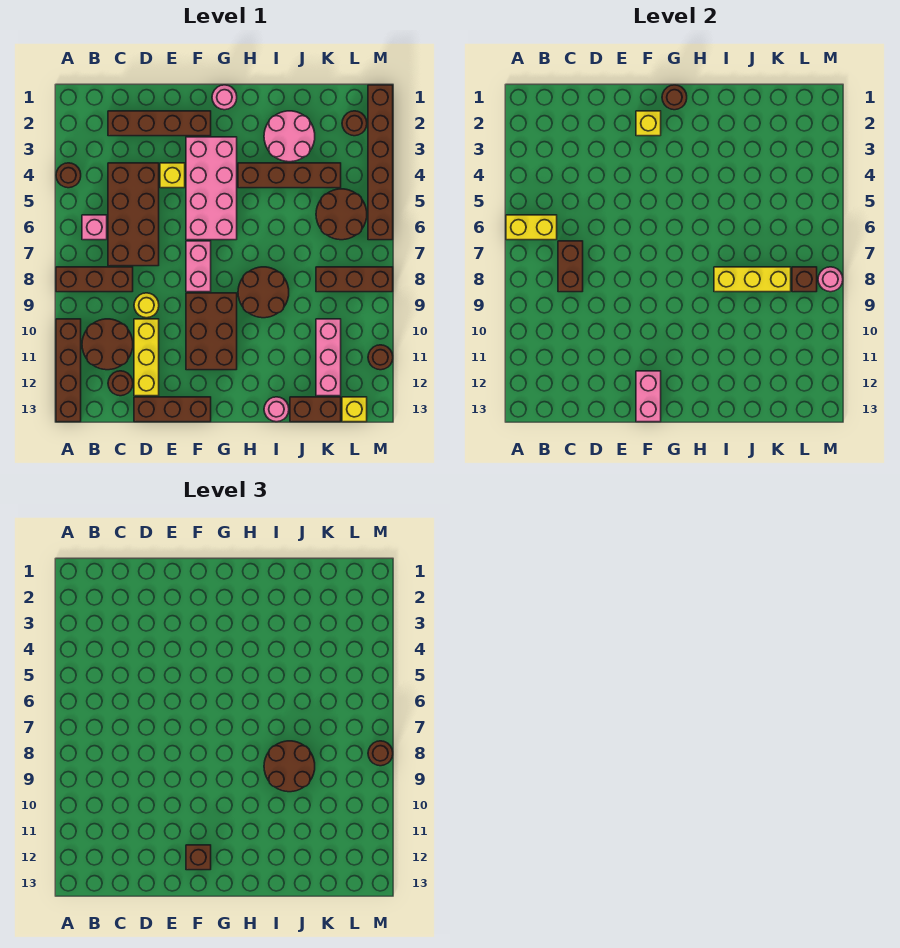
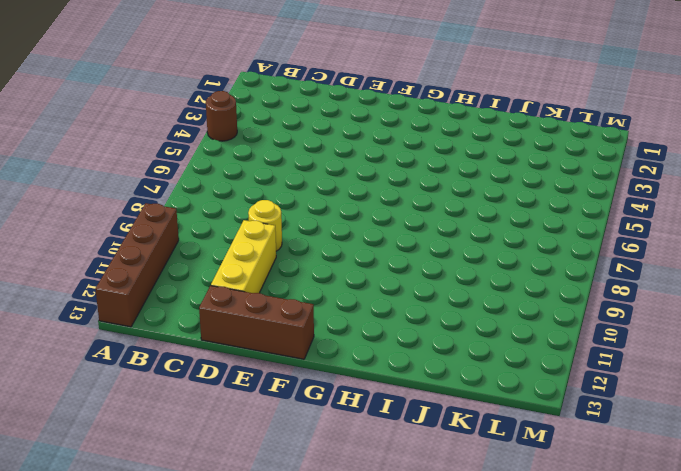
none -> brown brick A8:C8 level 1
none -> pink brick B6 level 1
none -> brown round brick B10:C11 level 1
none -> brown brick C2:F2 level 1

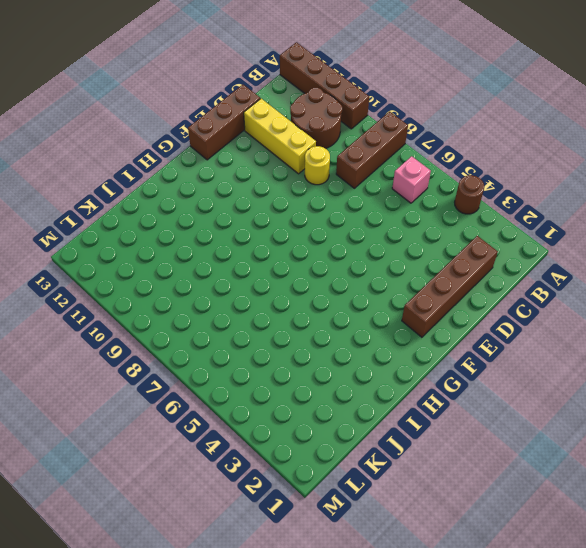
none -> brown brick C4:D7 level 1
none -> brown round brick C12 level 1
none -> yellow brick E4 level 1
none -> pink brick F3:G6 level 1

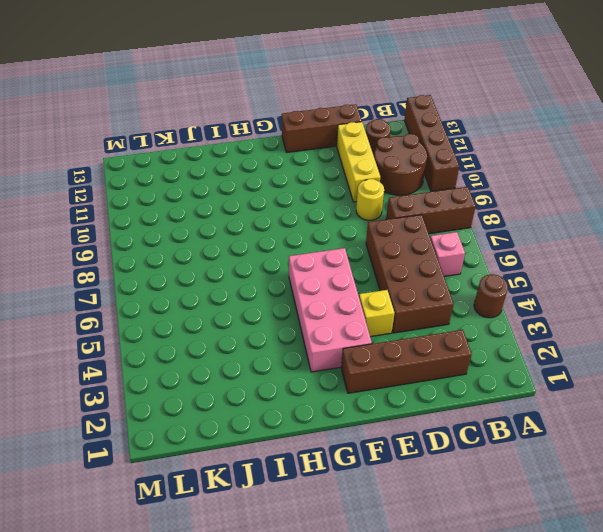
none -> pink brick F7:F8 level 1
none -> brown brick F9:G11 level 1
none -> pink round brick G1 level 1
none -> brown brick H4:K4 level 1

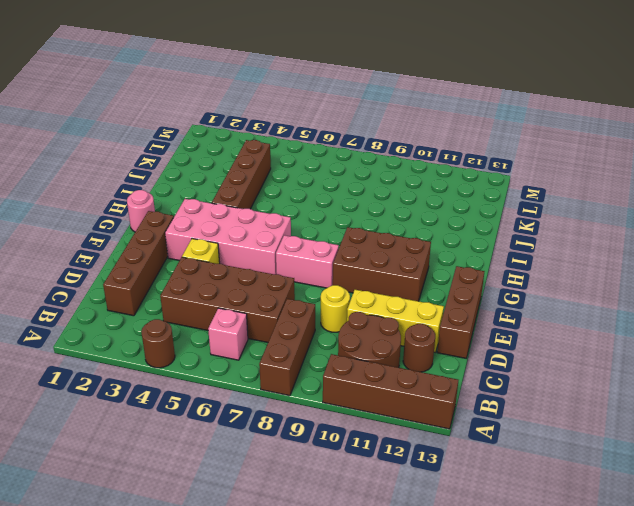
none -> brown round brick H8:I9 level 1
none -> pink round brick I2:J3 level 1
none -> pink round brick I13 level 1
none -> brown brick J13:K13 level 1

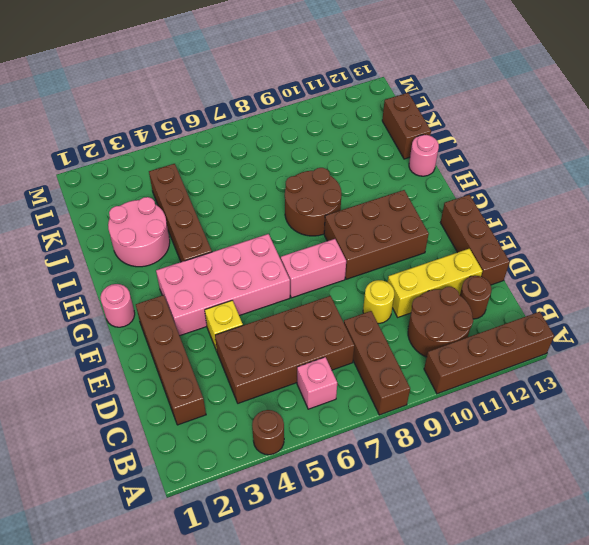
none -> brown round brick K5:L6 level 1
none -> brown brick K8:M8 level 1
none -> pink brick K10:K12 level 1
none -> brown round brick L2 level 1

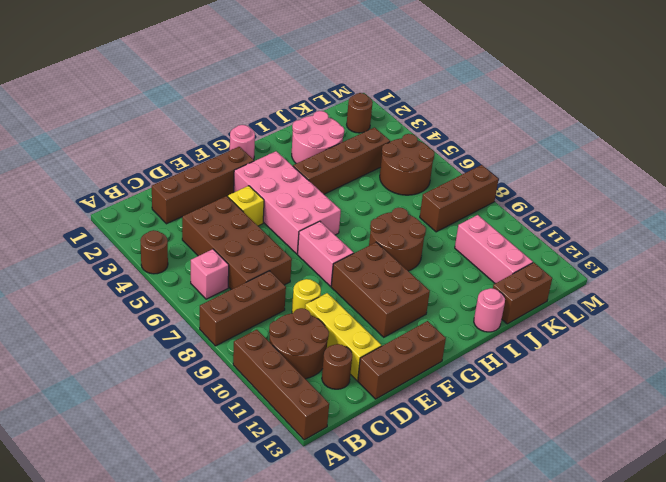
none -> yellow brick L13 level 1
none -> brown brick M1:M6 level 1
none -> brown round brick M11 level 1
none -> yellow brick A6:B6 level 2

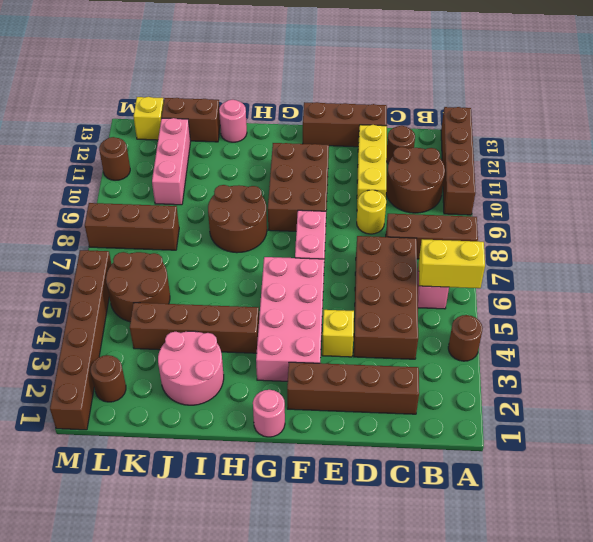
none -> brown brick C7:C8 level 2
none -> yellow brick F2 level 2
none -> pink brick F12:F13 level 2
none -> brown round brick G1 level 2

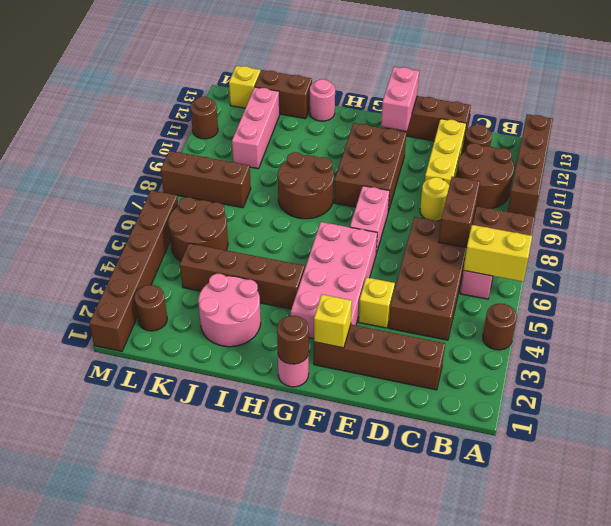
none -> yellow brick I8:K8 level 2
none -> brown brick L8 level 2
none -> pink round brick M8 level 2
none -> brown brick F12 level 3

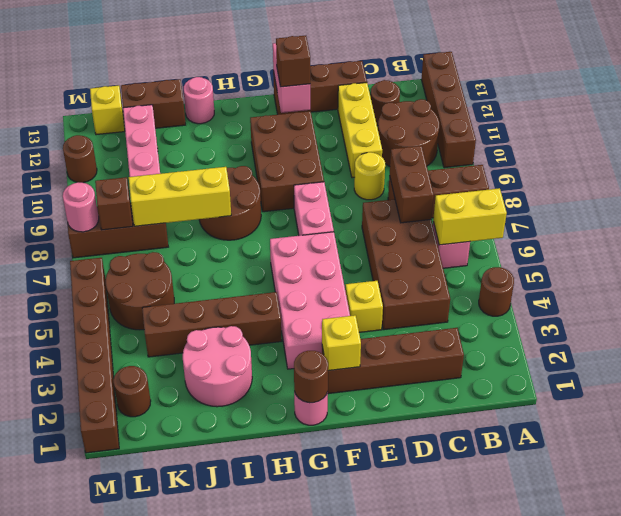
none -> brown round brick I8:J9 level 3
none -> brown round brick M8 level 3

